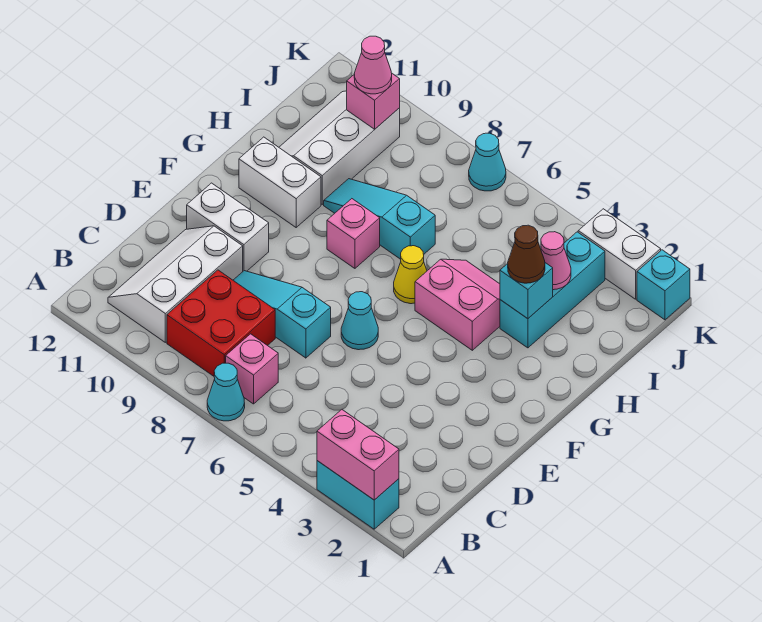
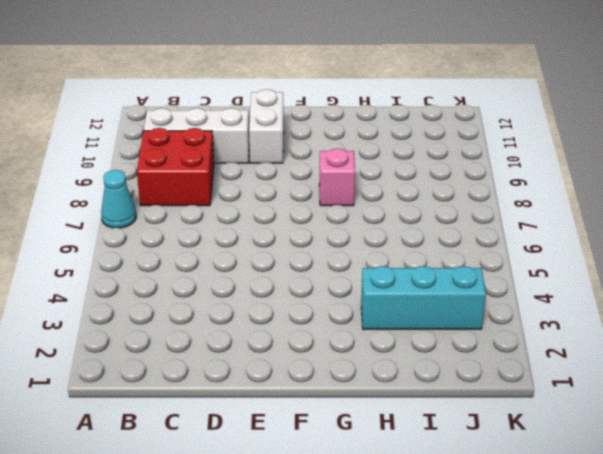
none -> cyan brick A2:A3 level 1
none -> pink brick B7 level 1
none -> cyan slope D7:D9 level 1 top 7

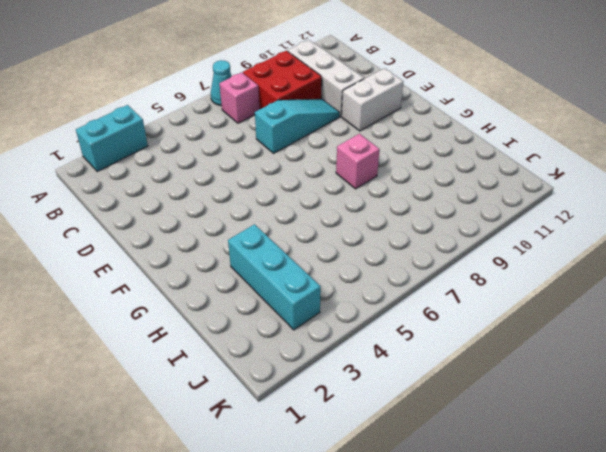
none -> cyan cone E6 level 1
none -> pink slope G4:H5 level 1 top G
none -> yellow cone G6 level 1

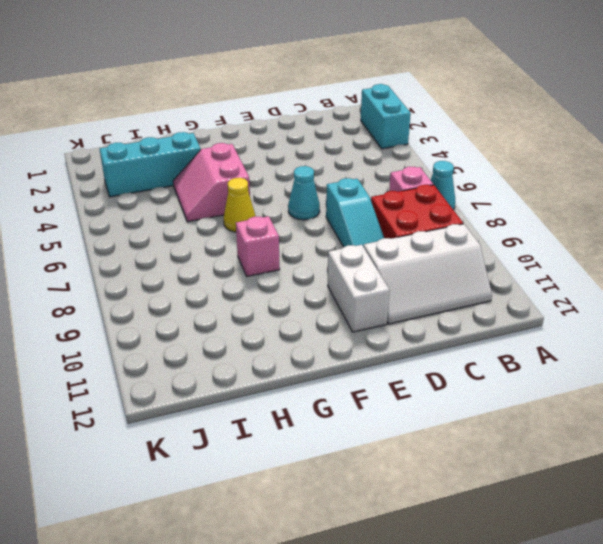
none -> white brick G10:G11 level 1
none -> cyan slope H7:H9 level 1 top 7
none -> white slope H10:J11 level 1 top 10

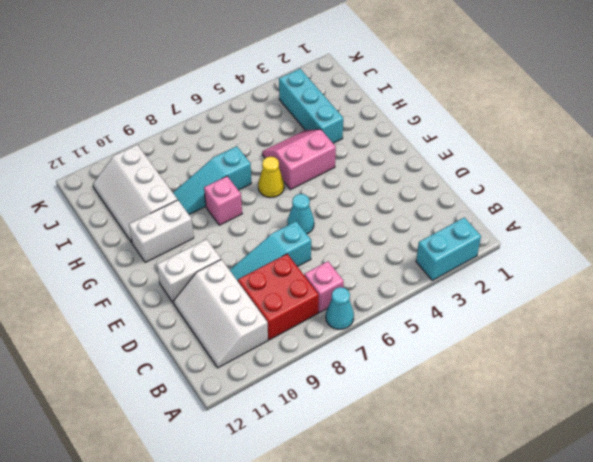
none -> cyan brick K1 level 1
none -> white brick K2:K3 level 1
none -> cyan cone K7 level 1

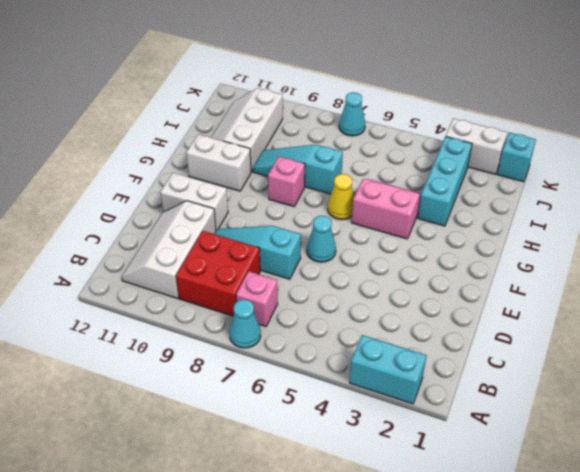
none -> pink brick A2:A3 level 2
none -> cyan brick H3 level 2
none -> pink cone I3 level 2

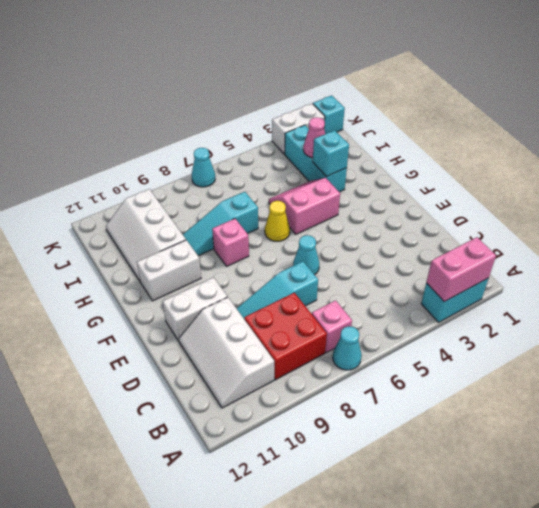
none -> pink brick J10 level 2
none -> brown cone H3 level 3
none -> pink cone J10 level 3

